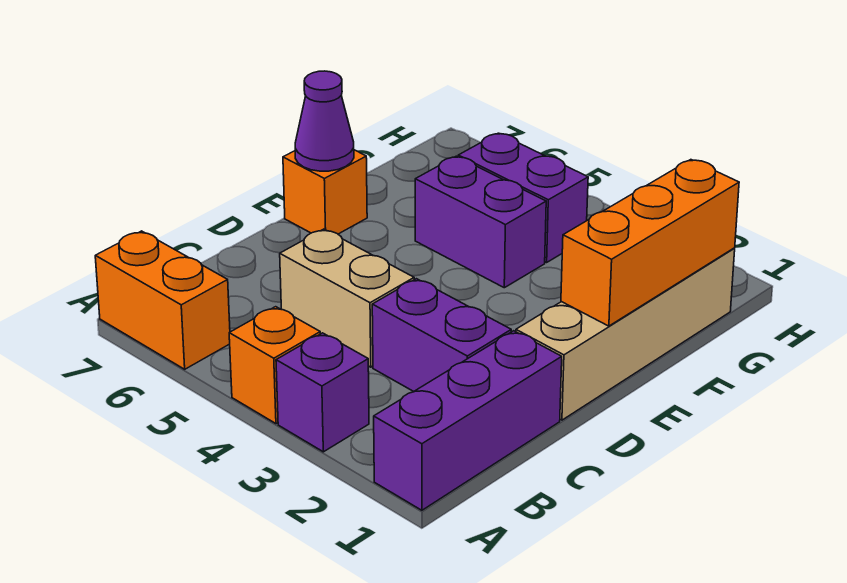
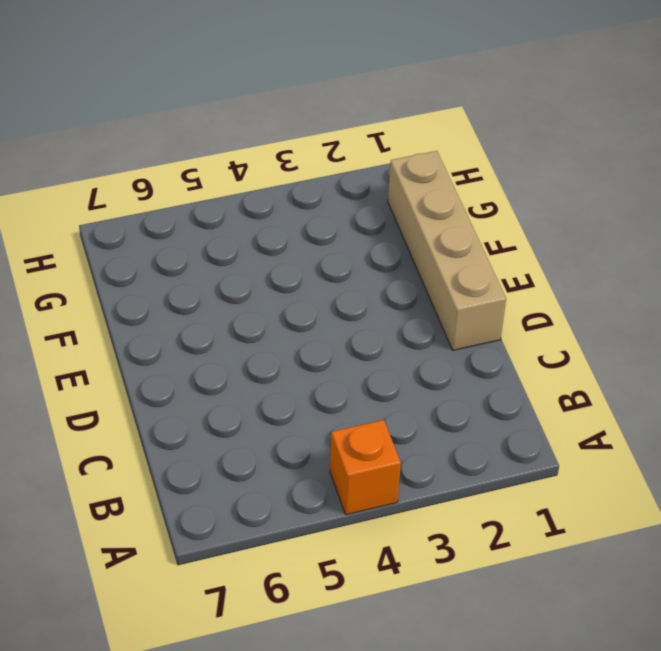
none -> purple brick A1:C1 level 1
none -> purple brick A3 level 1
none -> orange brick A6:A7 level 1

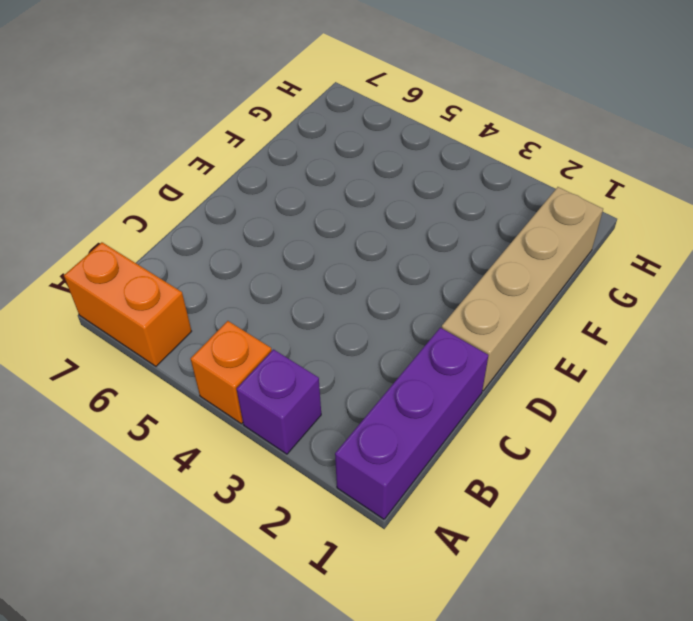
none -> purple brick C2:C3 level 1
none -> tan brick C4:C5 level 1
none -> orange brick E7 level 1

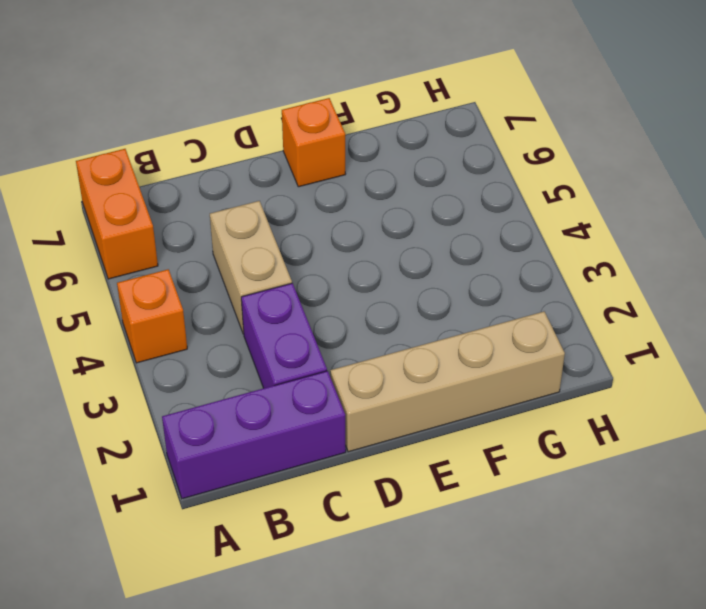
none -> purple brick A3 level 1
none -> purple brick F4:F5 level 1
none -> purple brick G4:G5 level 1

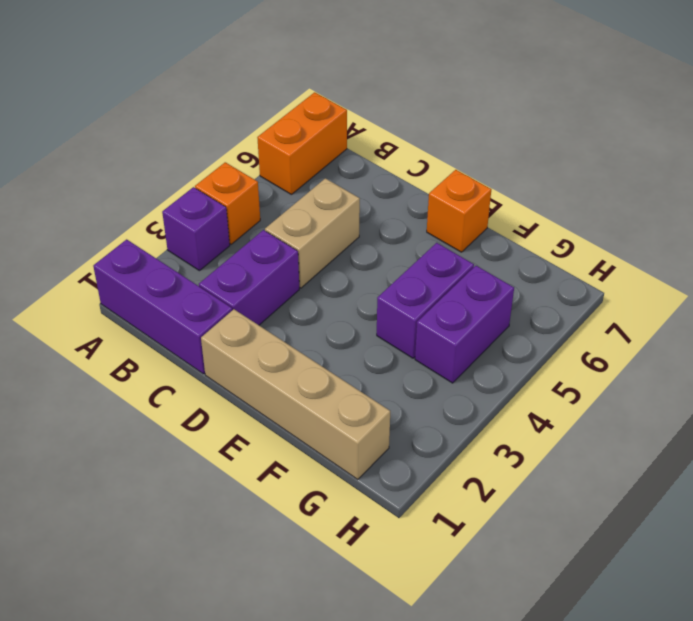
none -> orange brick E1:G1 level 2
none -> purple cone E7 level 2

